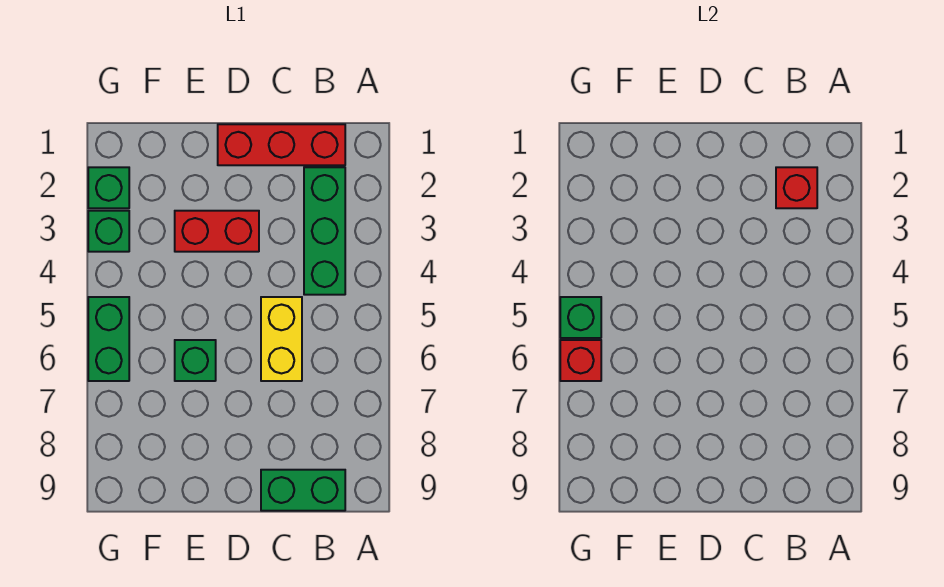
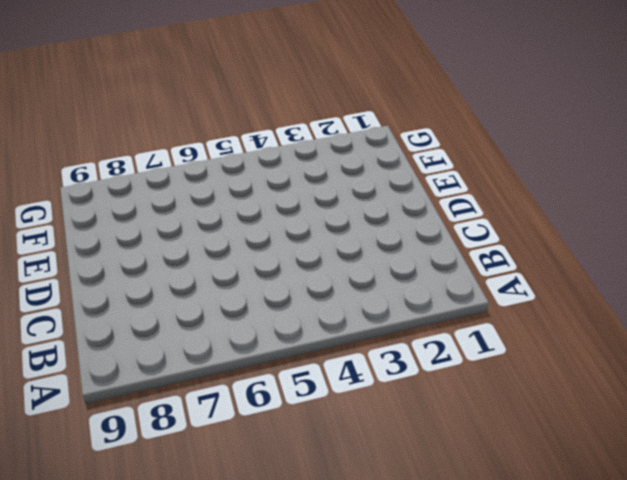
none -> red brick B1:D1 level 1
none -> green brick B2:B4 level 1
none -> green brick B9:C9 level 1

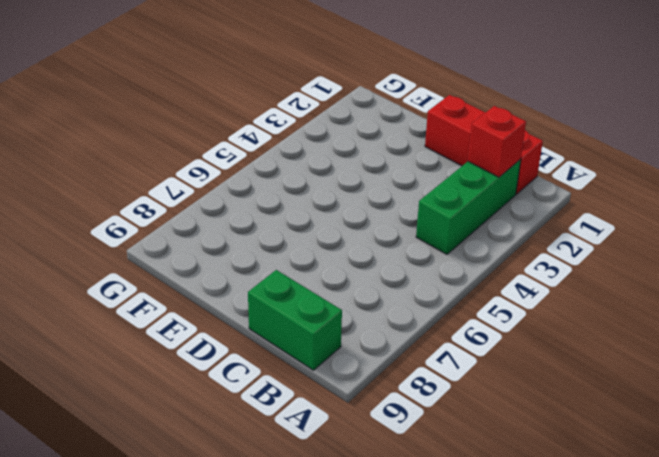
none -> yellow brick C5:C6 level 1
none -> red brick D3:E3 level 1
none -> green brick E6 level 1

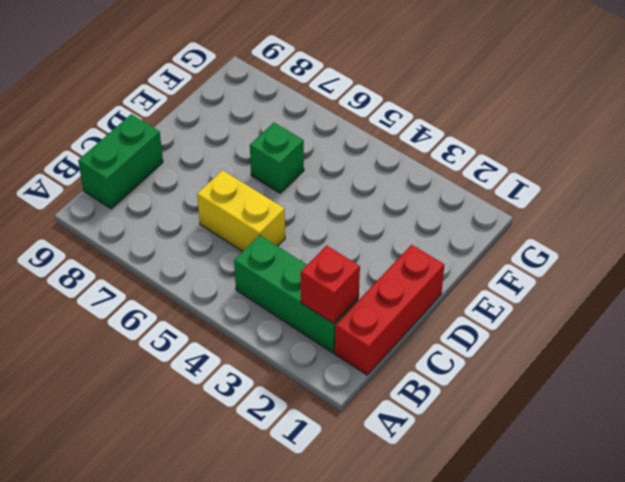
none -> red brick D3:E3 level 1
none -> green brick G2 level 1
none -> green brick G3 level 1

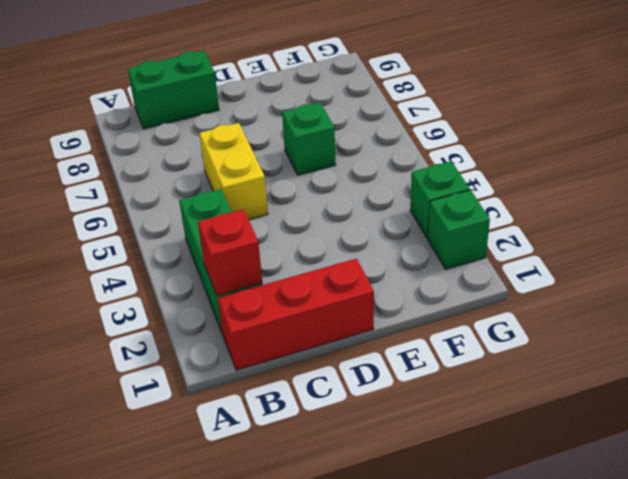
none -> red brick D3:E3 level 1
none -> green brick G5:G6 level 1
none -> green brick G5 level 2

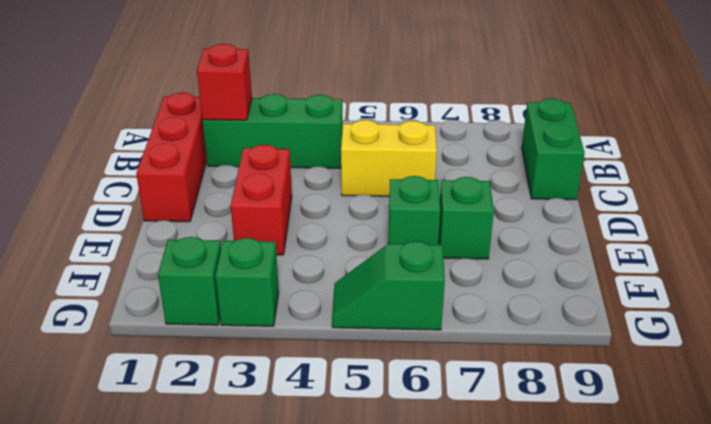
green brick E7 level 1 -> green brick G5 level 2
green slope G5:G6 level 1 top 6 -> green brick G5:G6 level 1
none -> red brick G6 level 2

